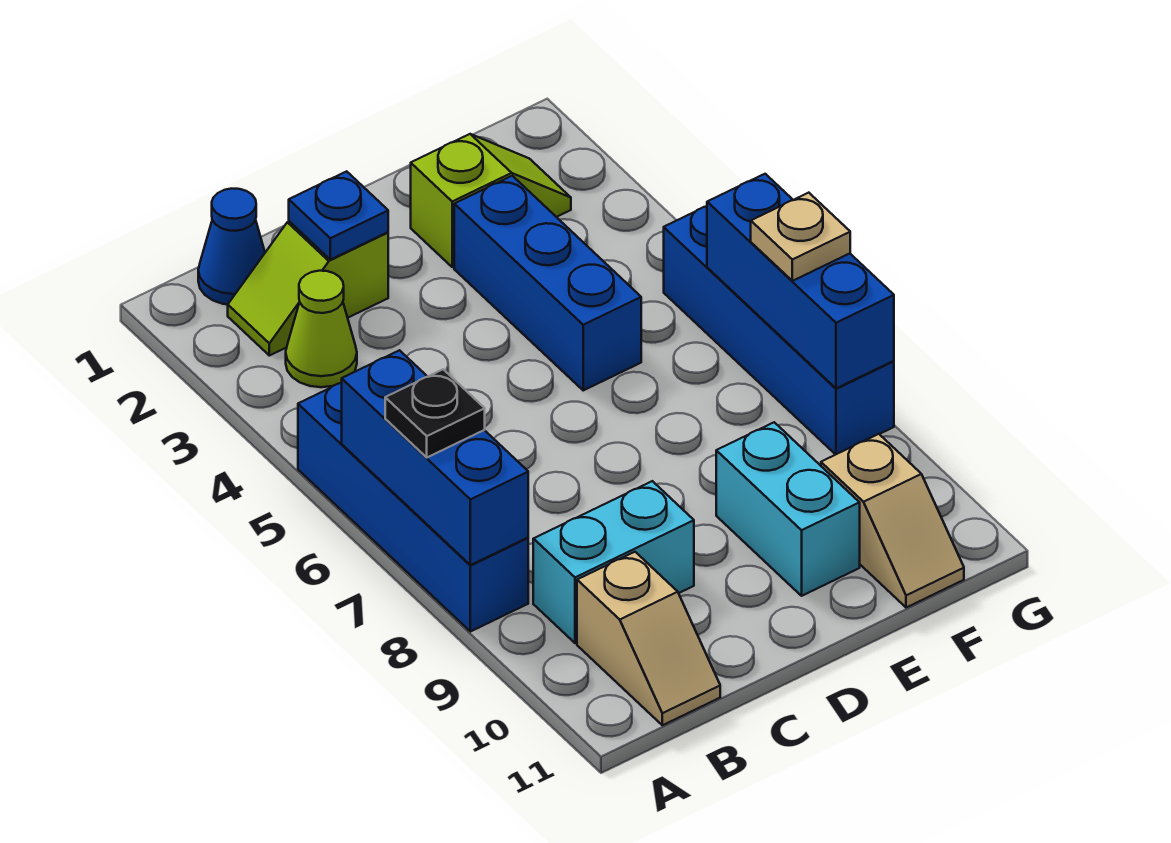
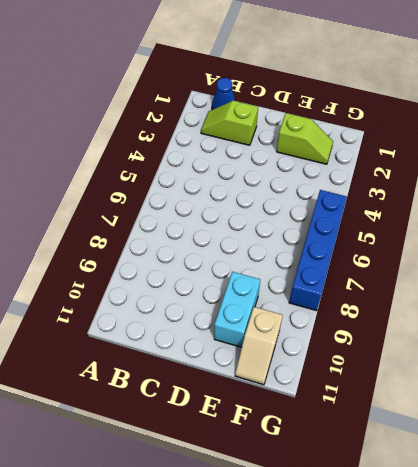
none -> blue brick A5:A8 level 1
none -> lime cone B3 level 1
none -> cyan brick B9:C9 level 1

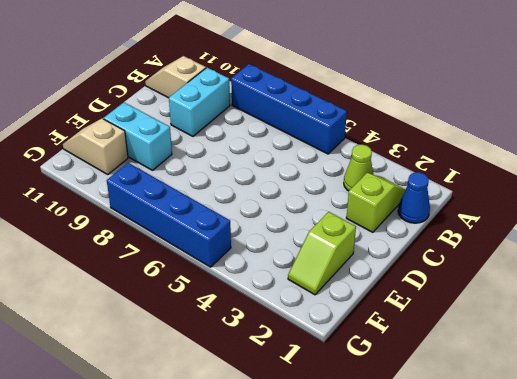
none -> blue brick E3:E5 level 1
none -> blue brick A6:A8 level 2
none -> blue plate C2 level 2

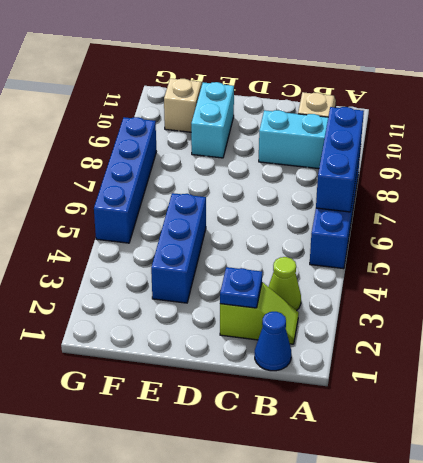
none -> lime slope E2:F2 level 1 top E
none -> blue brick G6:G8 level 2
none -> black plate A7 level 3

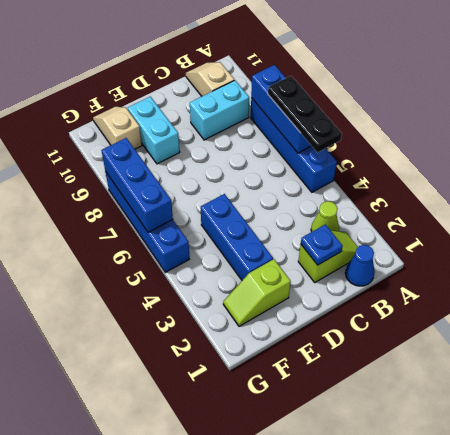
black plate A5:A7 level 3 -> black plate A7 level 3
none -> tan plate G7 level 3

